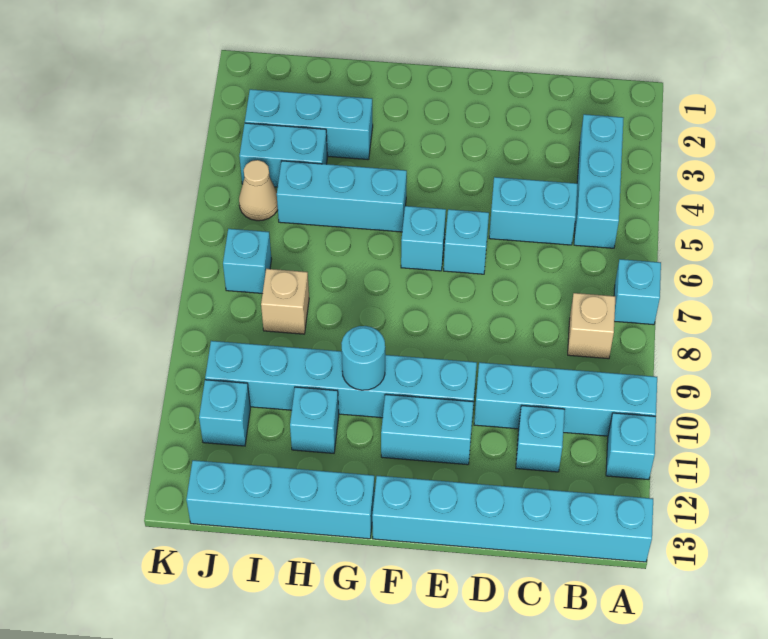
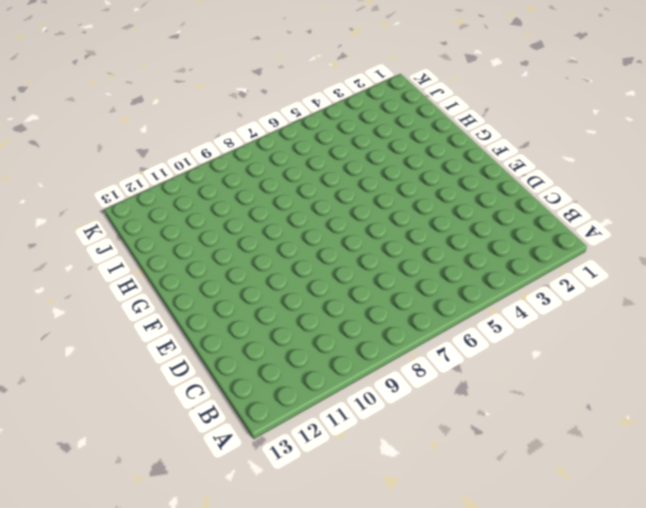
none -> cyan brick A7 level 1
none -> cyan brick A10:D10 level 1
none -> cyan brick A11 level 1

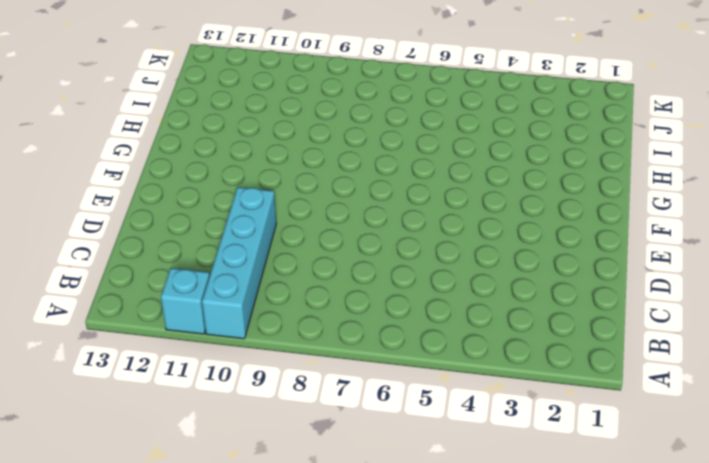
none -> cyan brick A7 level 1
none -> cyan brick A13:F13 level 1
none -> cyan brick B3:B5 level 1

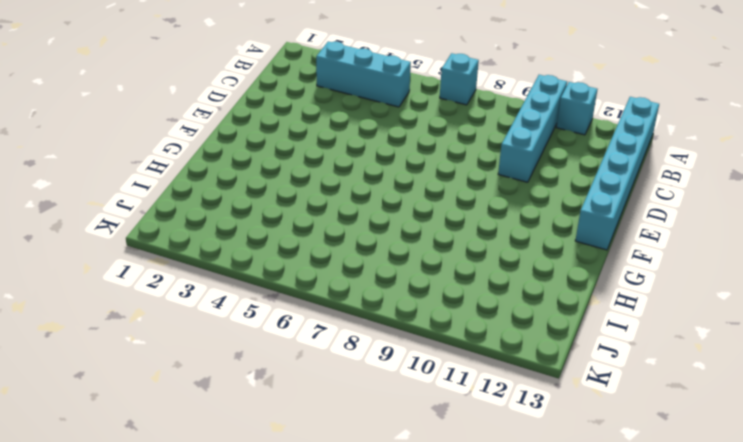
none -> tan brick B8 level 1
none -> cyan brick C5:D5 level 1
none -> cyan brick C11 level 1

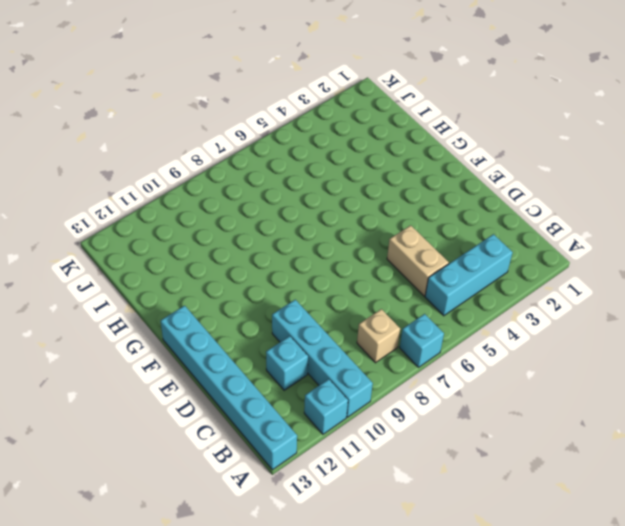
tan brick C5:D5 level 1 -> cyan brick C5:D5 level 1
none -> cyan brick E6 level 1
none -> cyan brick E10:J10 level 1
none -> cyan brick E11:F11 level 1

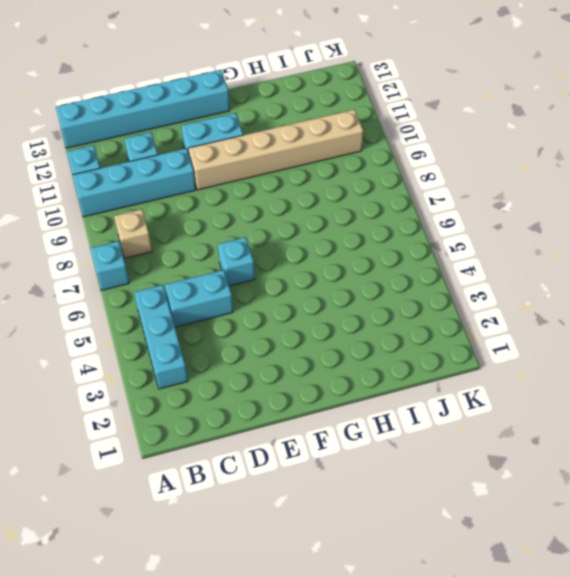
tan brick E10:J10 level 1 -> cyan brick E10:J10 level 1
none -> cyan brick F6 level 1
none -> cyan brick G5:I5 level 1
none -> cyan brick G13:J13 level 1

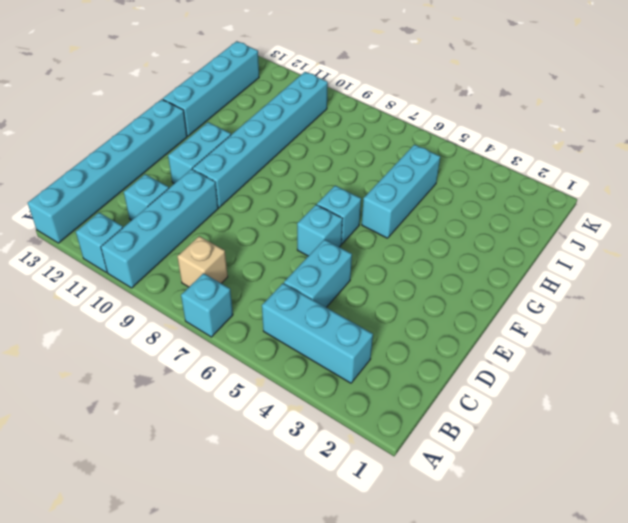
none -> cyan brick H3:J3 level 1
none -> cyan brick H11 level 1
none -> cyan brick I4:J4 level 1

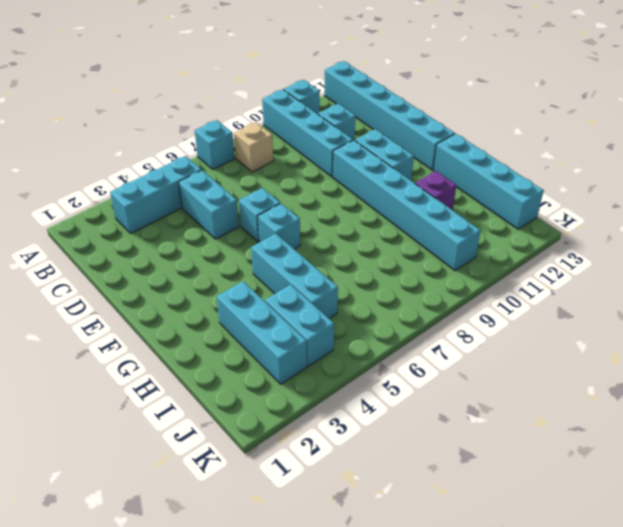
purple brick H11 level 1 -> cyan brick H11 level 1
none -> tan brick I8 level 1
none -> tan cone J5 level 1
none -> cyan brick J7 level 1

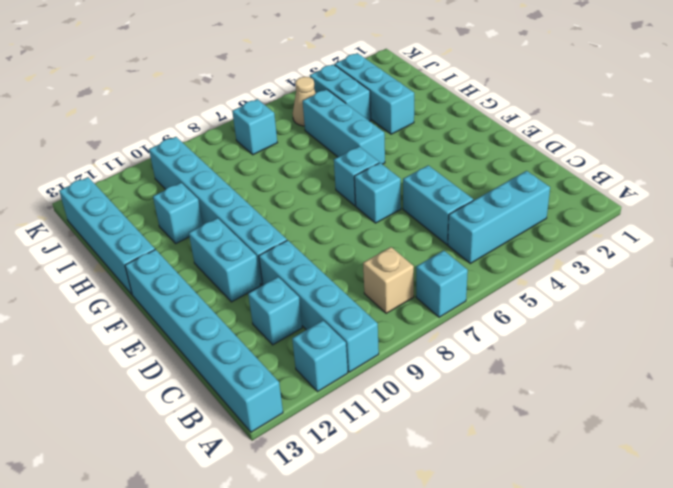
none -> tan brick I8 level 1
none -> cyan brick J11 level 1
none -> cyan round brick G10 level 2

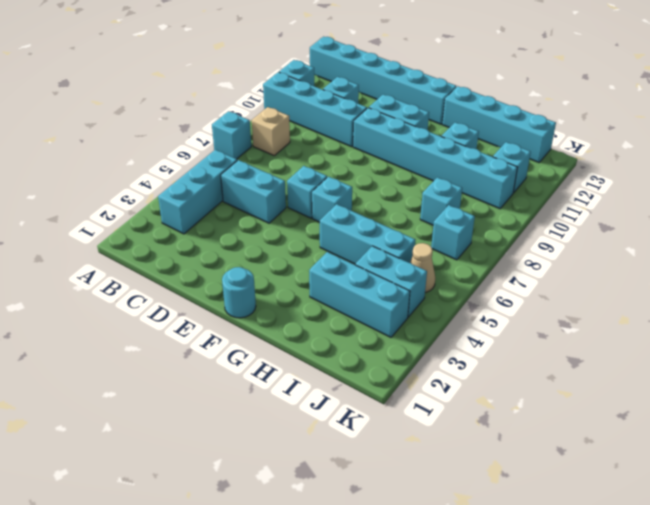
cyan round brick F1 level 1 -> cyan round brick G10 level 2
cyan brick I8 level 1 -> tan brick I8 level 1

